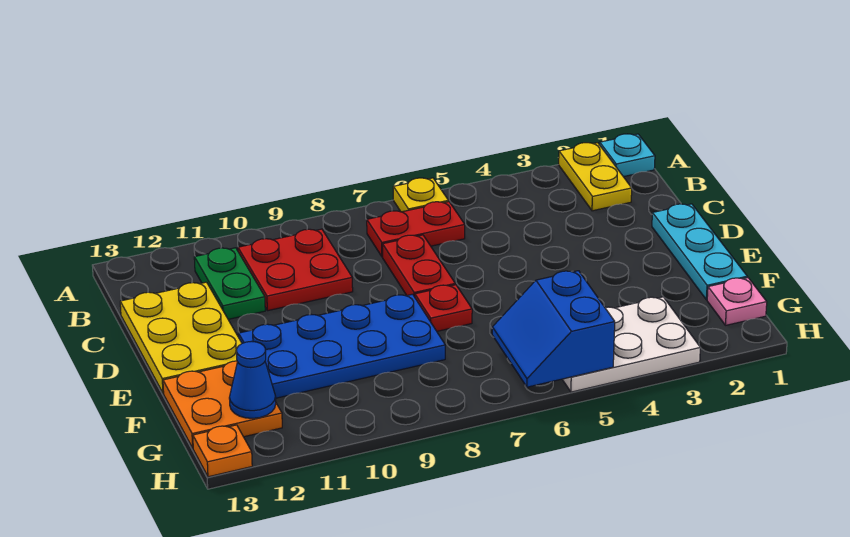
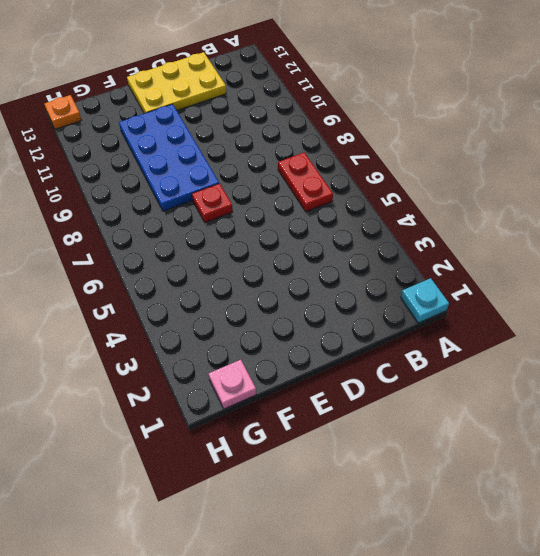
none -> yellow plate A2:B2 level 1
none -> yellow plate A6 level 1
none -> red plate B9:C10 level 1

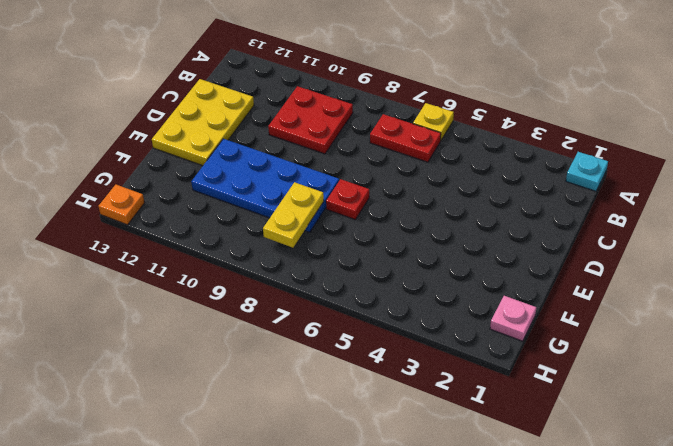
yellow plate F8:G8 level 2 -> yellow plate A2:B2 level 1
none -> green plate B11:C11 level 1
none -> red plate C7:D7 level 1
none -> cyan plate D1:F1 level 1

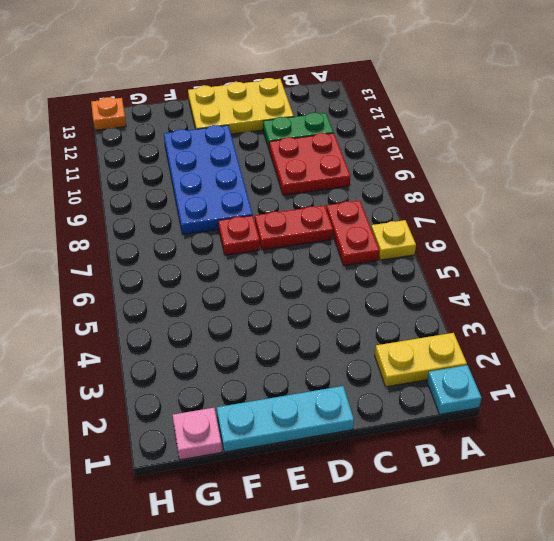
none -> orange plate F12:G13 level 1
none -> white plate G3:H5 level 1
none -> blue slope G5:H6 level 2 top 5

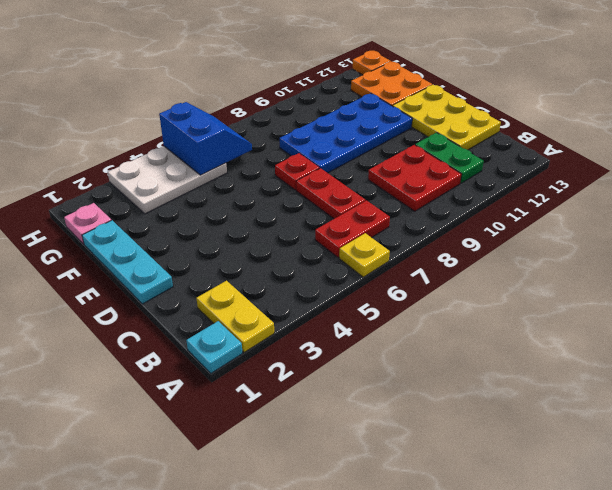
none -> blue cone G12 level 2

